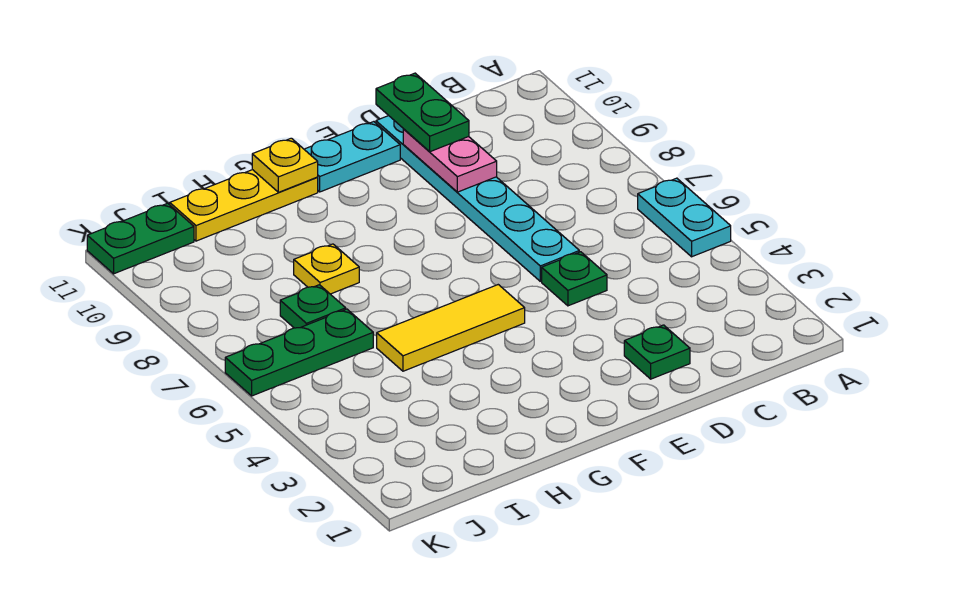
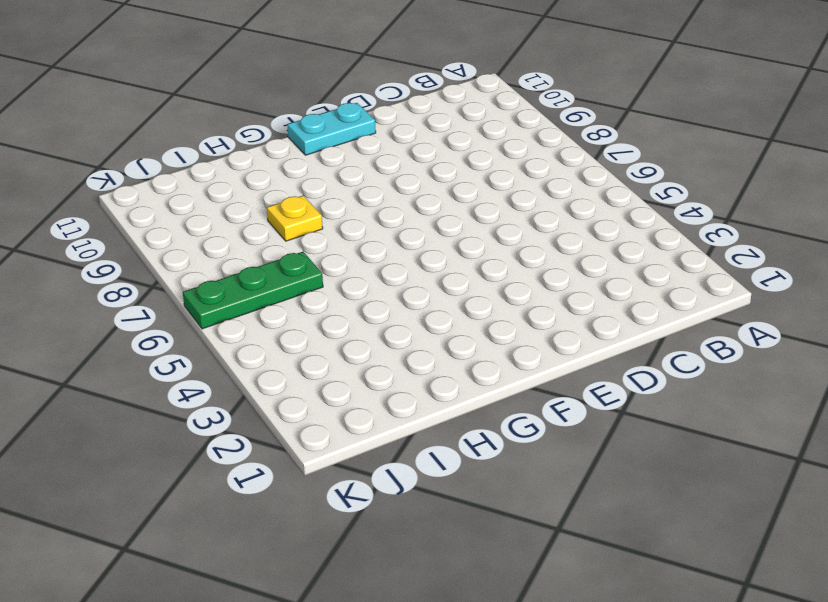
none -> cyan plate A5:A6 level 1
none -> green plate D2 level 1
none -> green plate D5 level 1

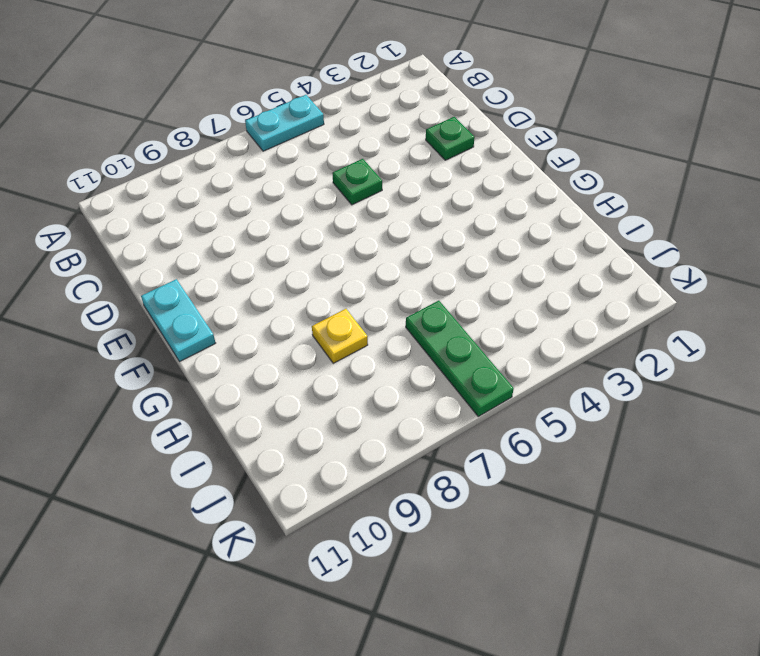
none -> cyan plate D6:D11 level 1
none -> yellow tile F5:H5 level 1
none -> yellow plate G11:I11 level 1

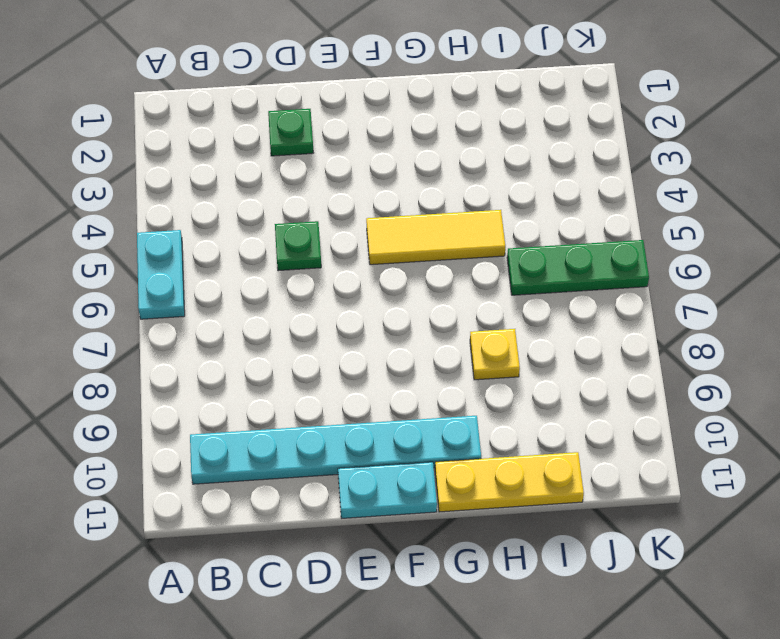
cyan plate B10:G10 level 1 -> cyan plate D6:D11 level 1
none -> green plate I7 level 1
none -> green plate J11:K11 level 1
none -> pink plate D9:D10 level 2

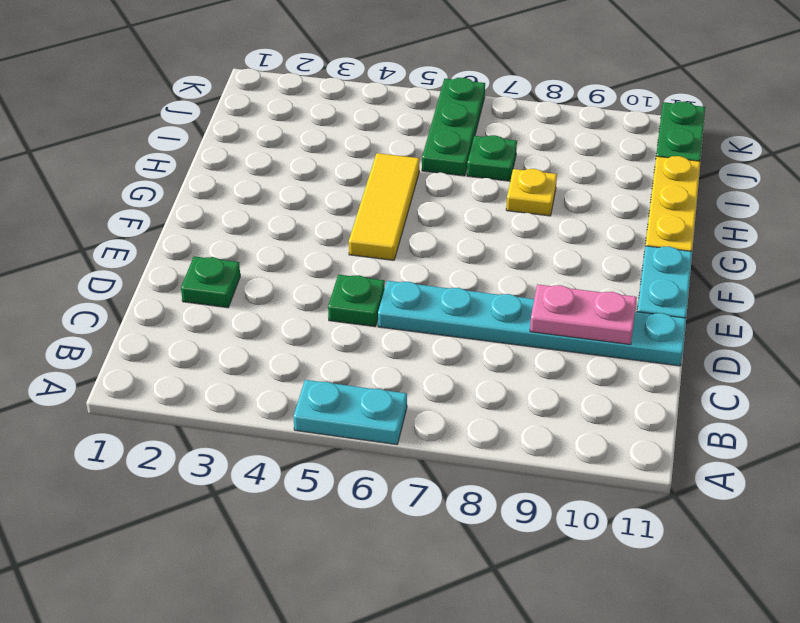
none -> yellow plate G11 level 2
none -> green plate D10:D11 level 3

